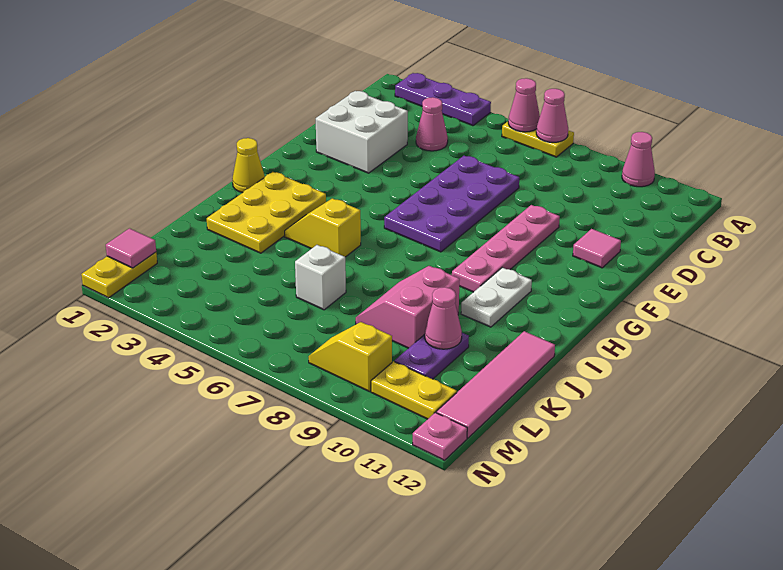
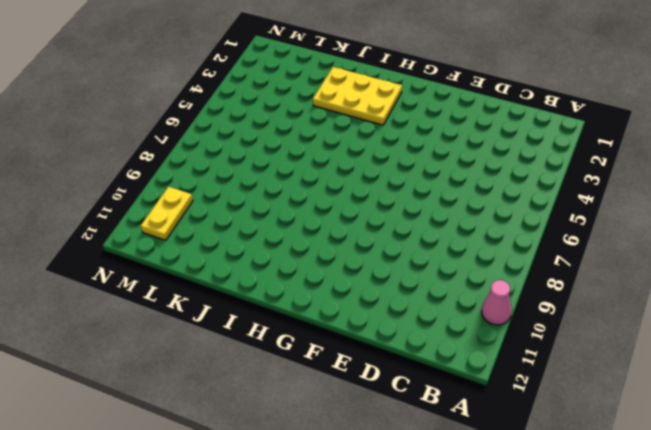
none -> purple plate A2:A4 level 1
none -> yellow plate A6:A7 level 1
none -> pink cone C4 level 1

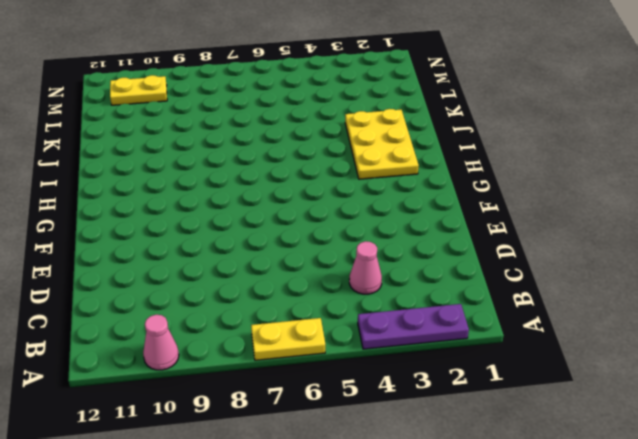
none -> white brick D2:E3 level 1
none -> purple plate D6:G7 level 1
none -> pink plate E9:H9 level 1

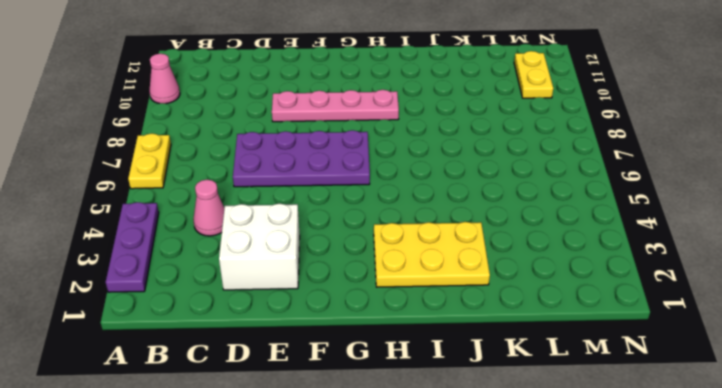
none -> pink tile E11 level 1
none -> yellow cone H1 level 1
none -> white plate H10:I10 level 1

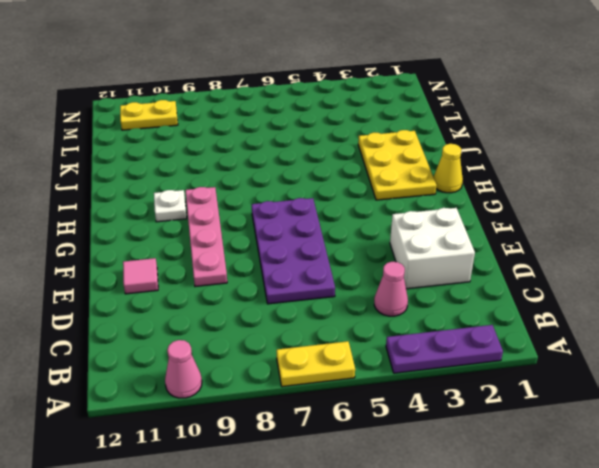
white plate H10 level 1 -> white plate H10:I10 level 1
none -> yellow slope I4:I5 level 1 top 5
none -> pink slope J8:K9 level 1 top 9
none -> pink tile J12:M12 level 1

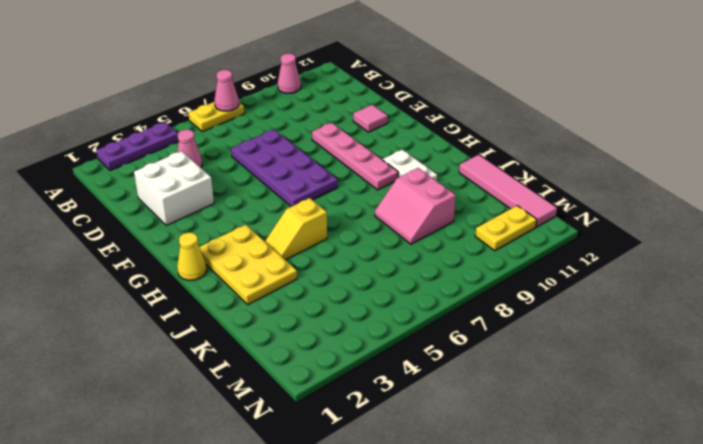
none -> white brick K6 level 1
none -> purple plate K10:L10 level 1
none -> yellow plate M1:N1 level 1

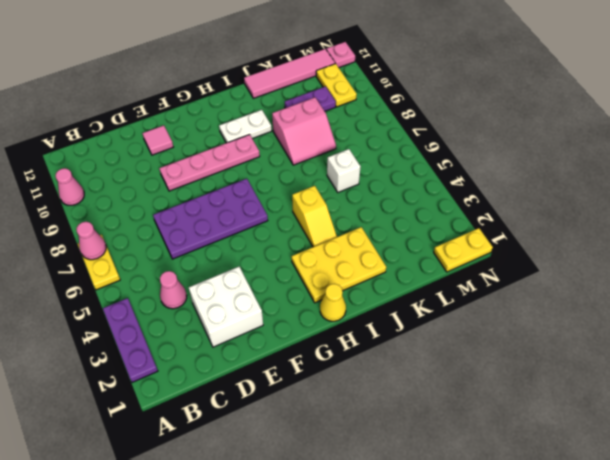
none -> yellow slope M8:M9 level 1 top 9
none -> pink cone A6 level 2
none -> pink cone K10 level 2

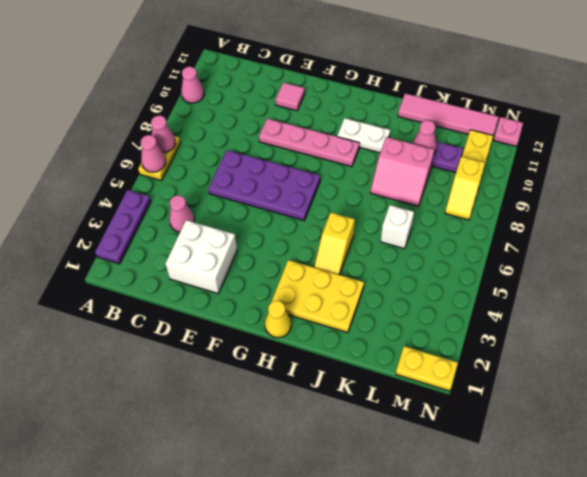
none -> pink tile M1 level 2

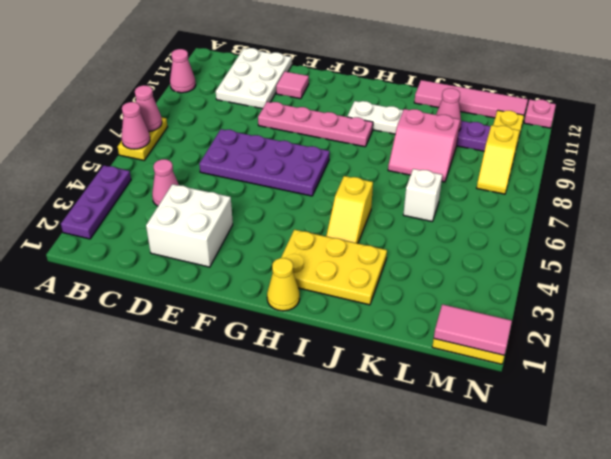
white plate C10:D12 level 1 -> none
pink tile M1:N1 level 2 -> pink tile M1 level 2

